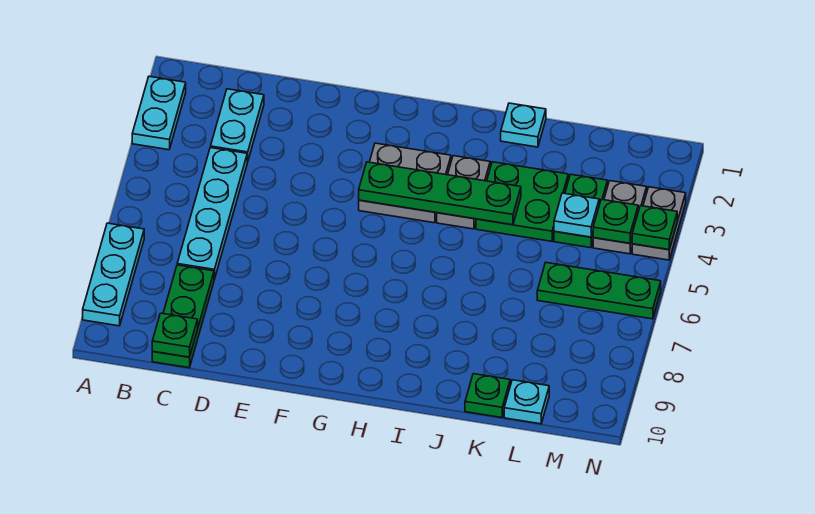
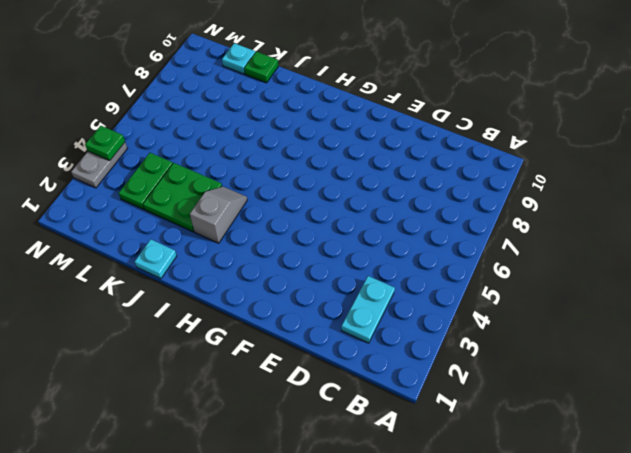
grey slope I3:I4 level 1 top 3 -> grey plate I3:I4 level 1
none -> cyan plate A2:A3 level 1
none -> cyan plate A7:A9 level 1
none -> cyan plate C4:C7 level 1

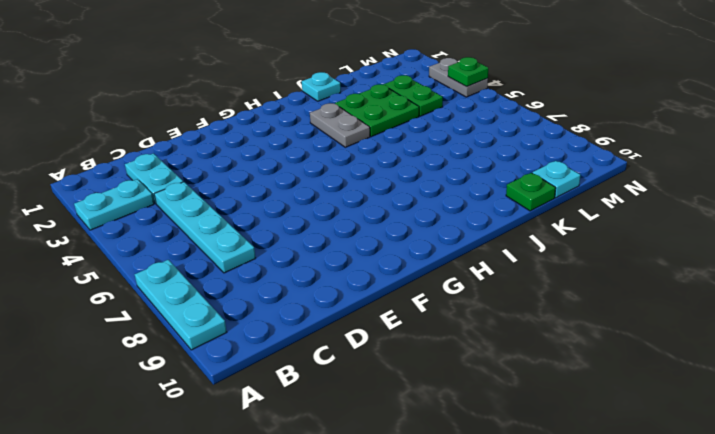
cyan plate A3:B3 level 1 -> cyan plate A2:A3 level 1
none -> green plate C8:C10 level 1
none -> grey plate G3:H4 level 1
none -> green plate L6:N6 level 1

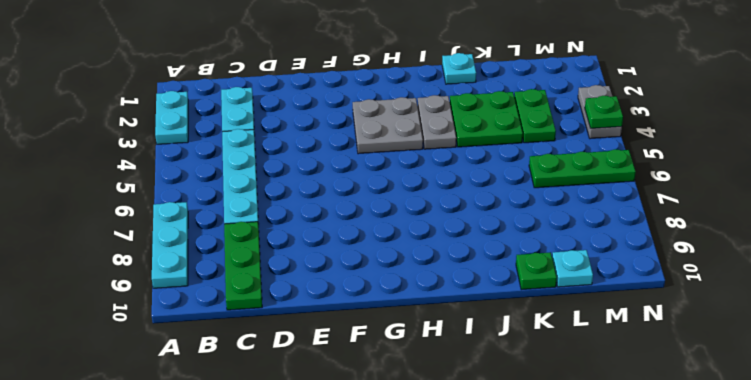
none -> grey plate M3:M4 level 1
none -> green plate C10 level 2
none -> green plate G4:J4 level 2

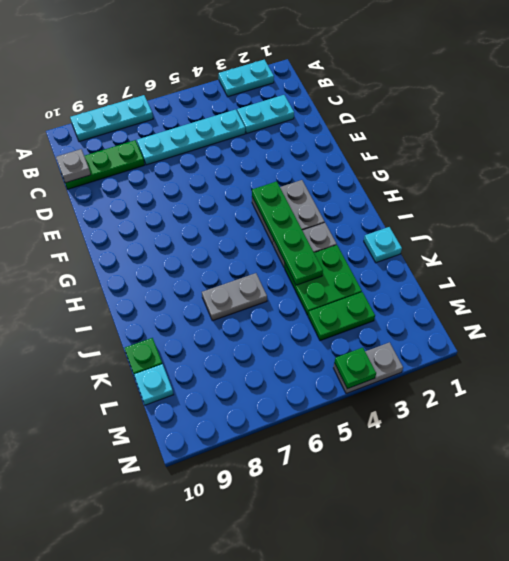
grey plate C10 level 2 -> green plate C10 level 2
grey plate J6:J7 level 1 -> grey plate M3:M4 level 1
none -> green plate L6:N6 level 1
none -> cyan plate L4 level 2
none -> green plate M4 level 2

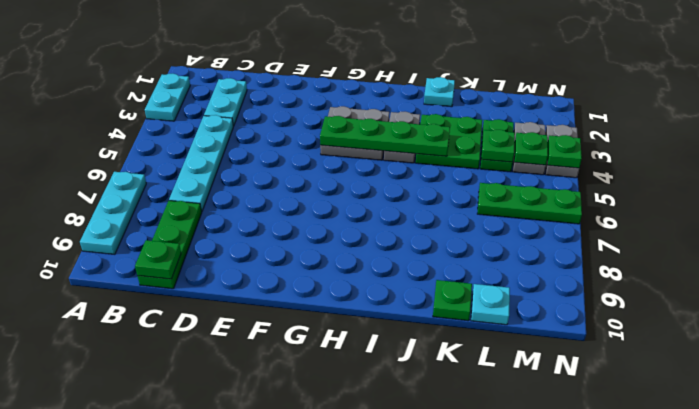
green plate L4 level 2 -> cyan plate L4 level 2

